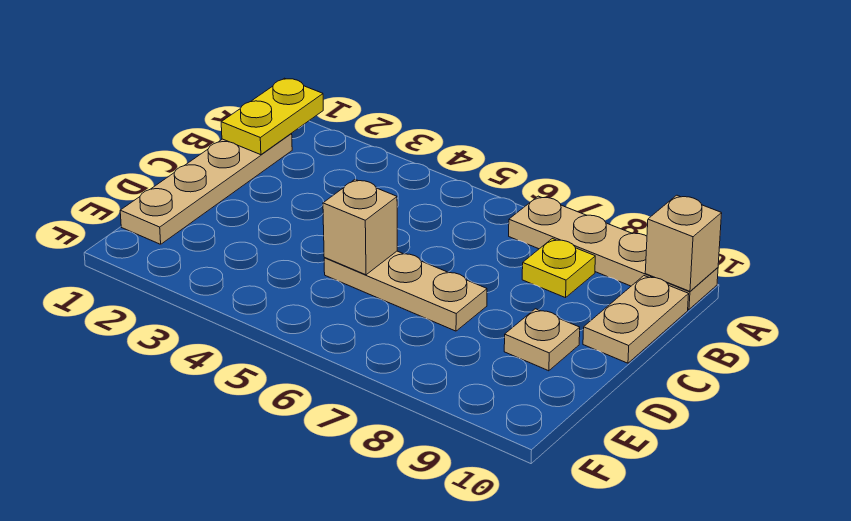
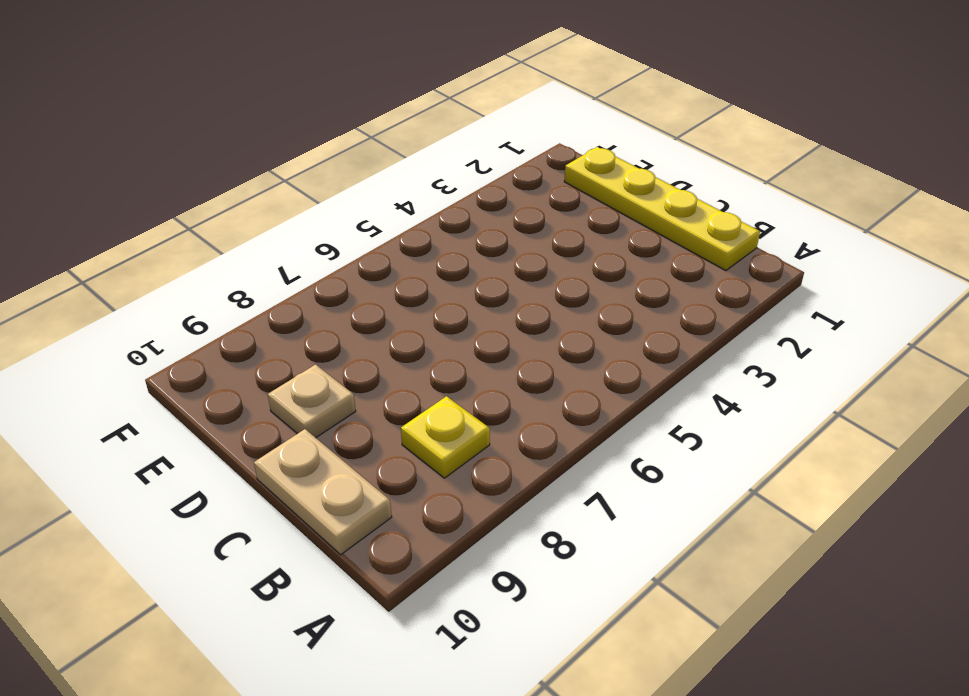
yellow plate B1:E1 level 1 -> tan plate B1:E1 level 1
none -> tan plate A7:A10 level 1
none -> tan plate D5:D7 level 1

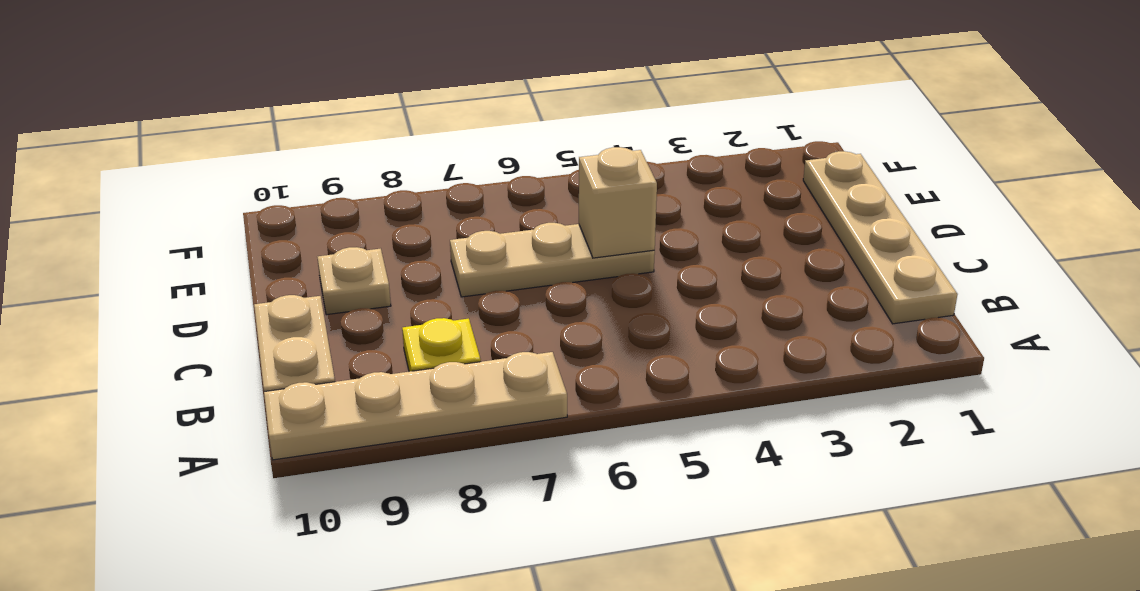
none -> yellow plate A1:B1 level 2
none -> tan brick A10 level 2

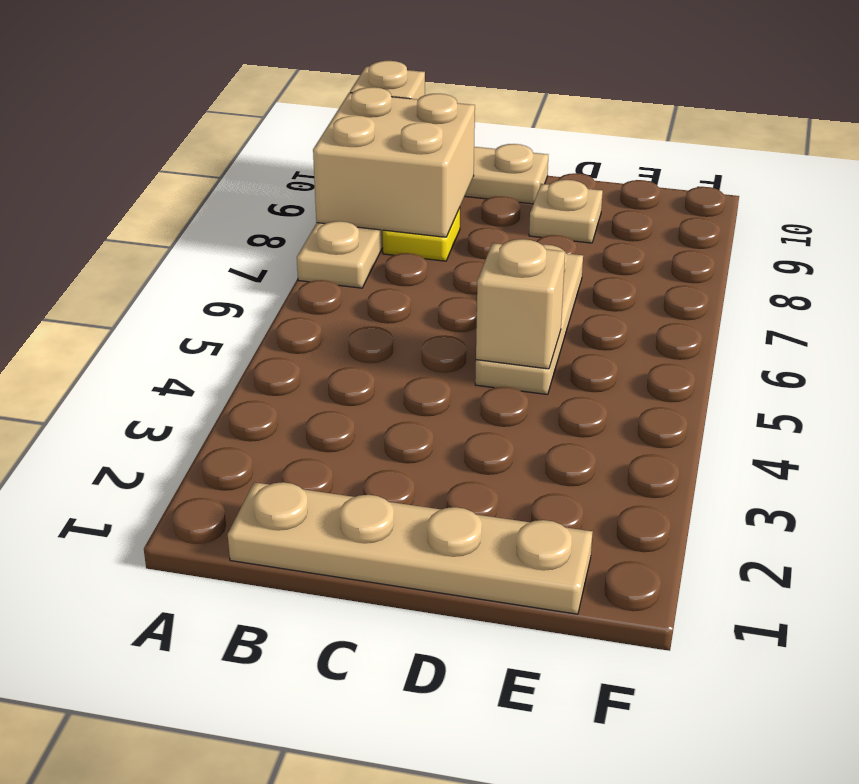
tan brick A8:B9 level 2 -> none
none -> yellow plate A1:B1 level 2

